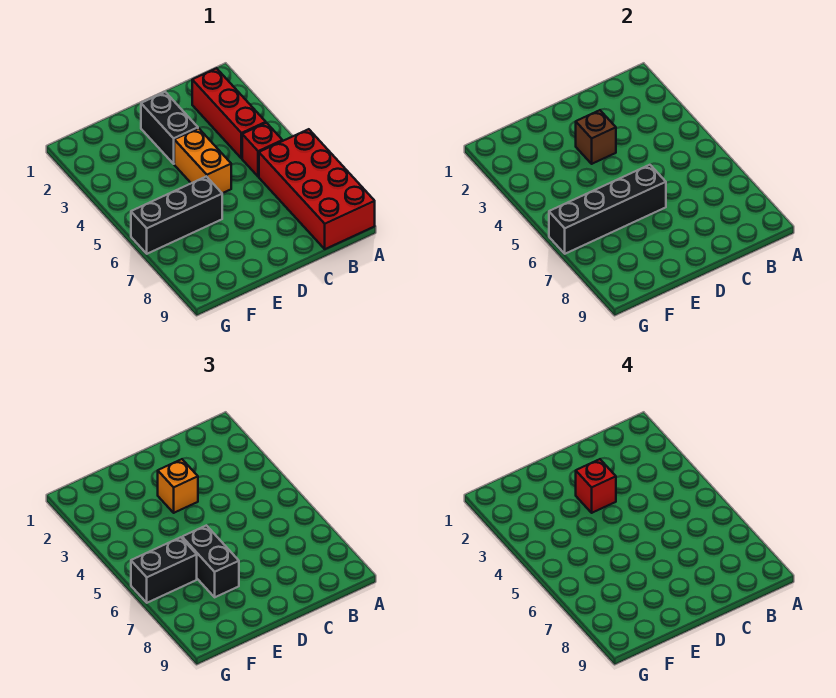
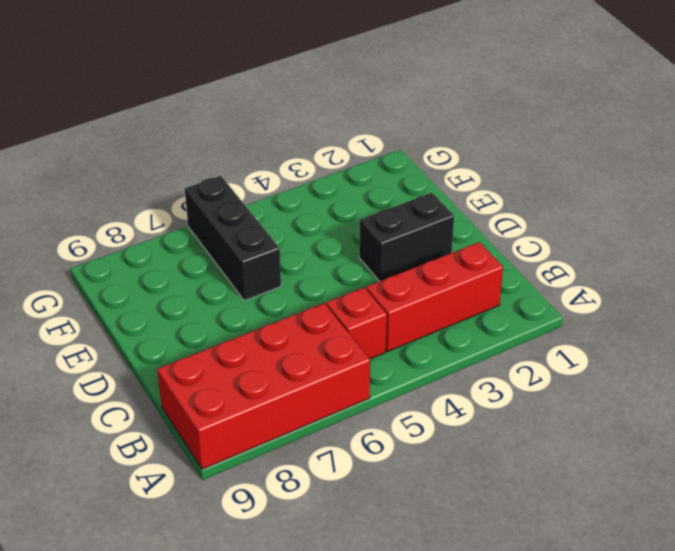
none -> orange brick D4:D5 level 1
none -> brown brick D3 level 2
none -> black brick D6:G6 level 2

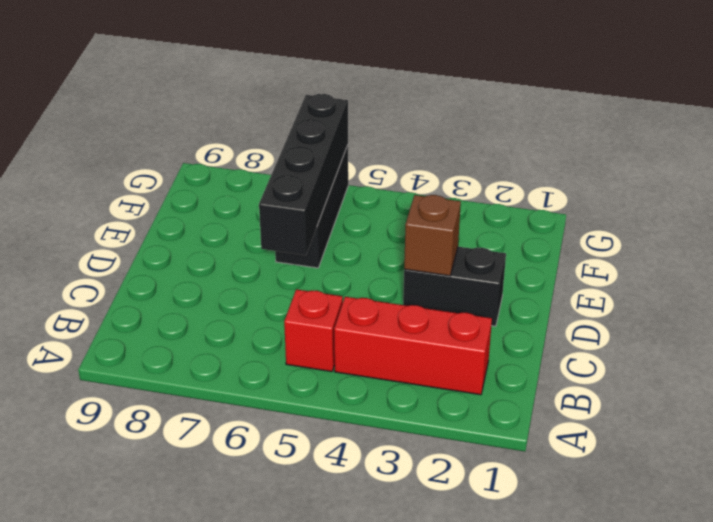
none -> red brick A6:B9 level 1
none -> orange brick D4:D5 level 1
none -> orange brick D3 level 3

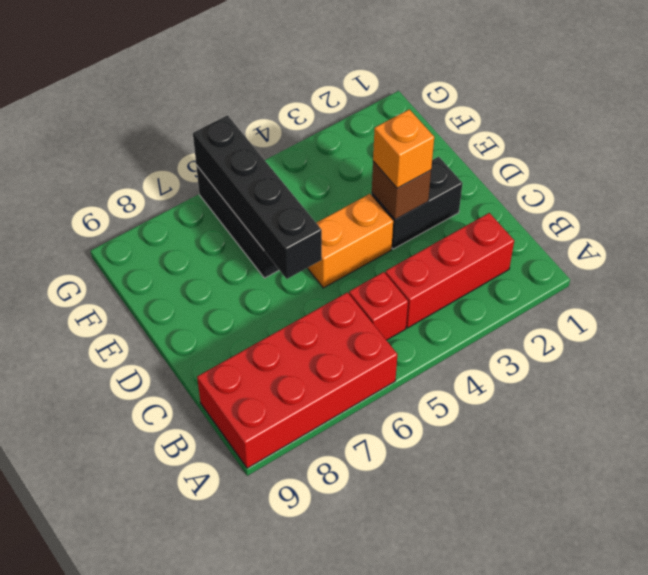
none -> black brick E6:E7 level 3
none -> black brick F6:G6 level 3
none -> red brick D3 level 4

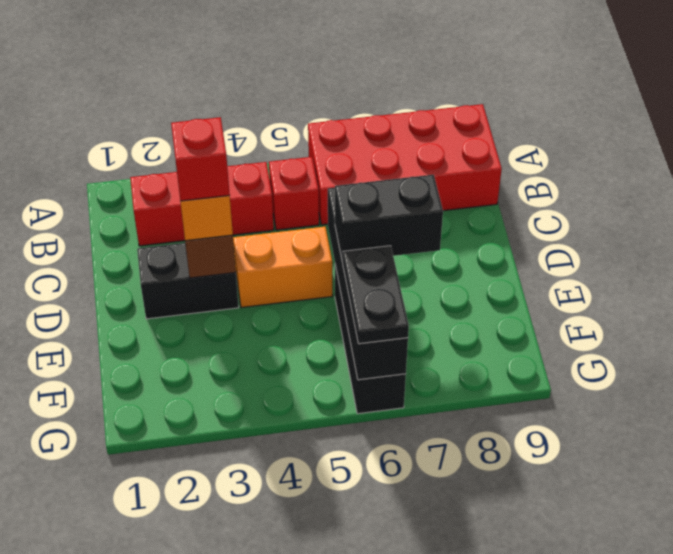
black plate F6:G6 level 3 -> black brick F6:G6 level 3

